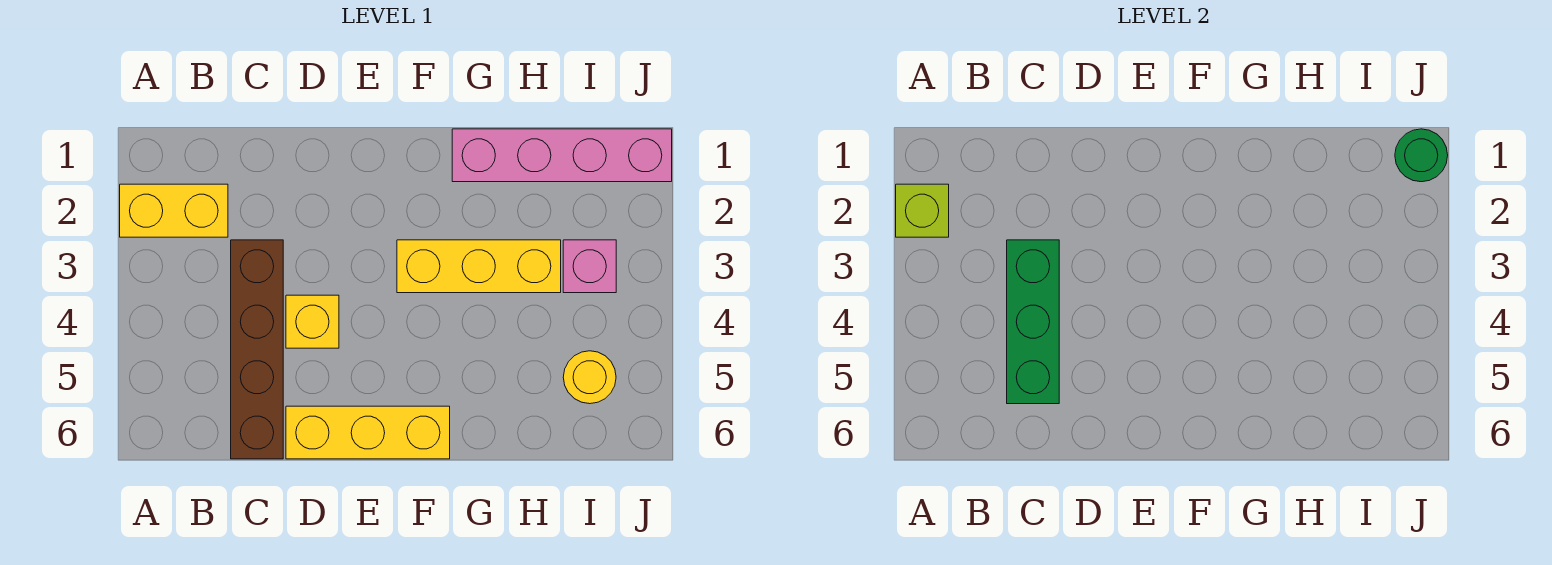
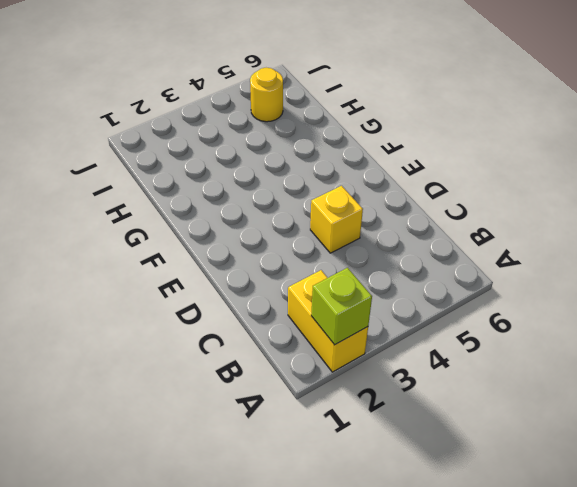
none -> brown brick C3:C6 level 1
none -> yellow brick D6:F6 level 1

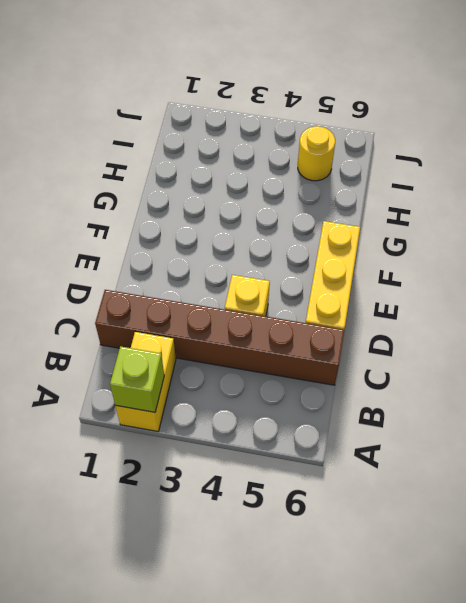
brown brick C1:C6 level 1 -> brown brick C3:C6 level 1
none -> yellow brick F3:H3 level 1
none -> pink brick G1:J1 level 1

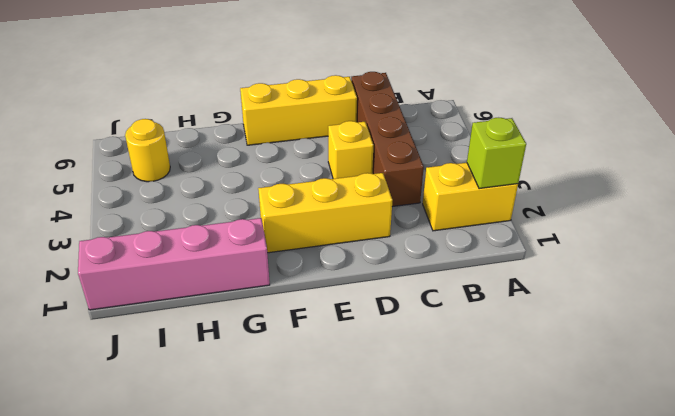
yellow brick D2:F2 level 1 -> yellow brick F3:H3 level 1
none -> pink brick I3 level 1
none -> green brick C3:C5 level 2

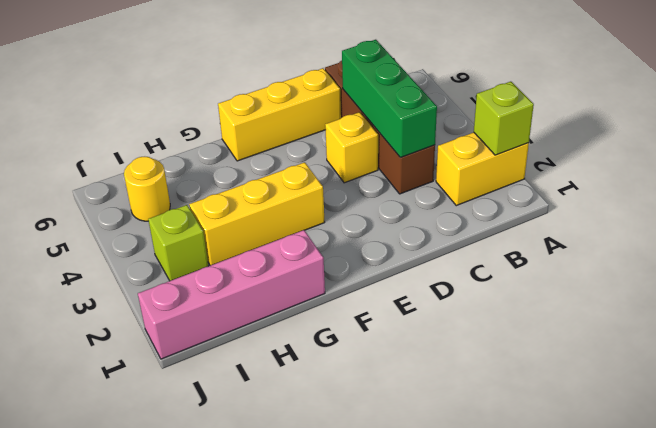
lime brick I3 level 1 -> pink brick I3 level 1
none -> green round brick J1 level 2

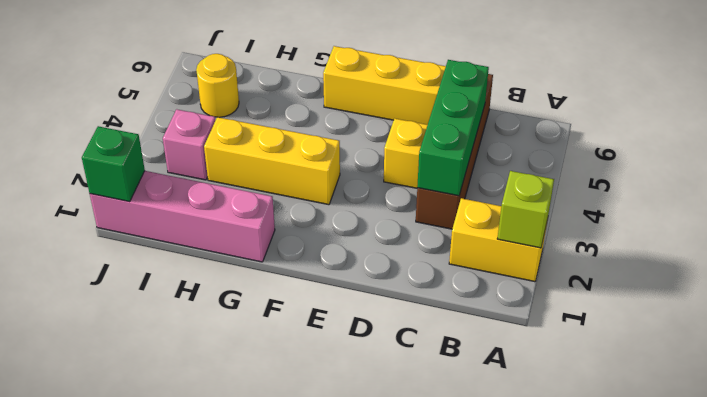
green brick J1 level 2 -> green round brick J1 level 2

